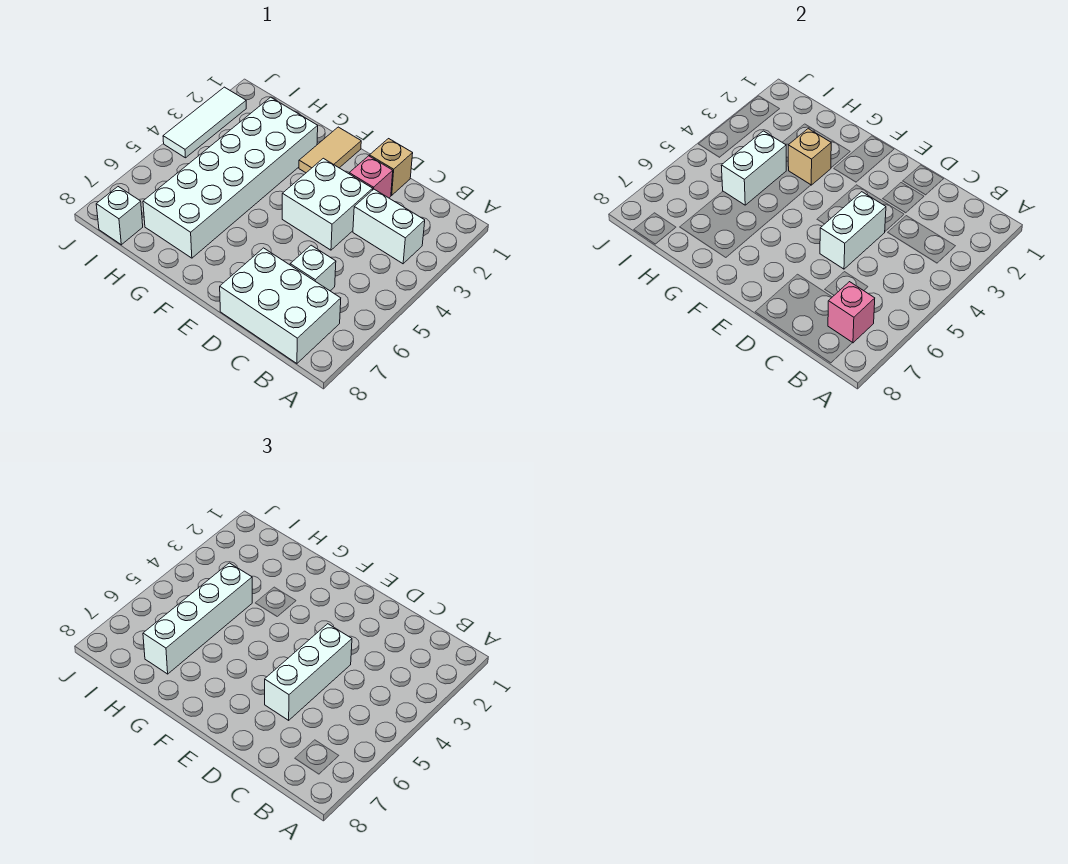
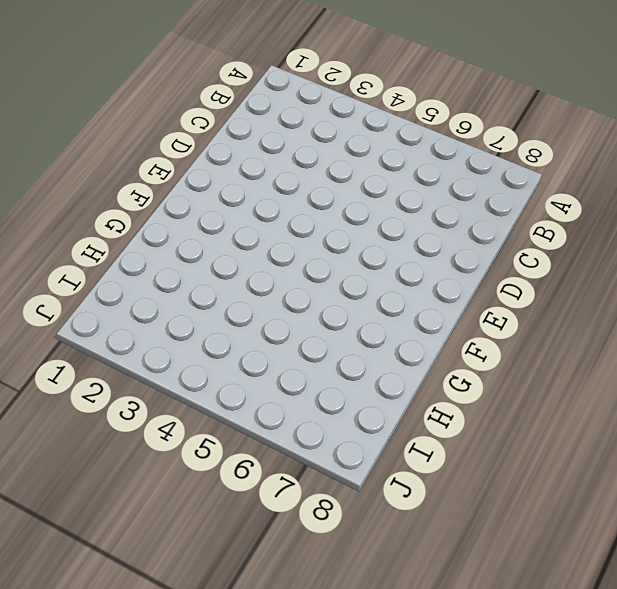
none -> white brick B3:C3 level 1
none -> white brick B7:D8 level 1
none -> white brick C6 level 1

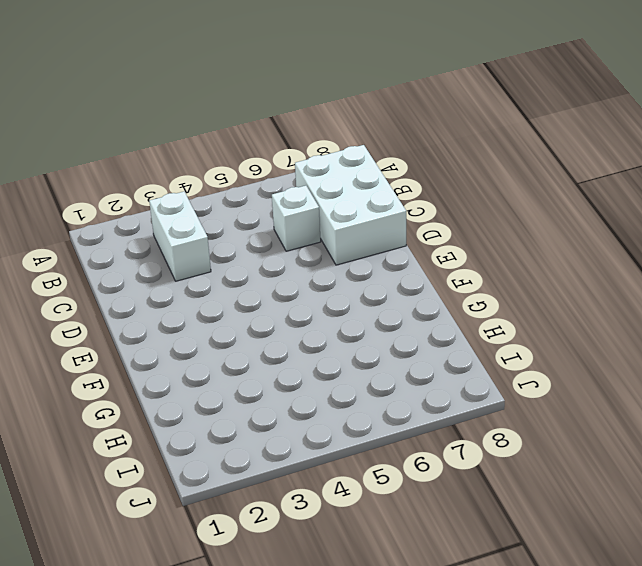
none -> tan brick D1 level 1
none -> pink brick D2 level 1
none -> white brick D3:E4 level 1

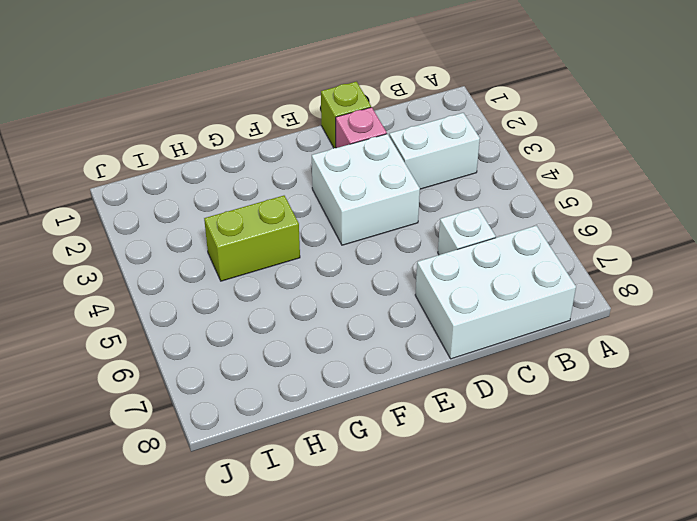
lime brick D1 level 1 -> tan brick D1 level 1
lime brick G4:H4 level 1 -> white brick G2:H7 level 1
none -> tan tile F1:F2 level 1
none -> white brick I8 level 1
none -> white tile J2:J4 level 1

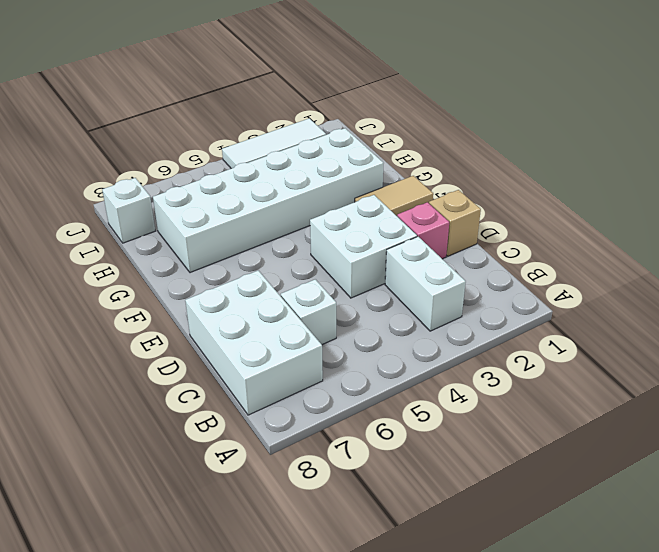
none -> pink brick B7 level 2
none -> white brick D4:D5 level 2
none -> tan brick G3 level 2

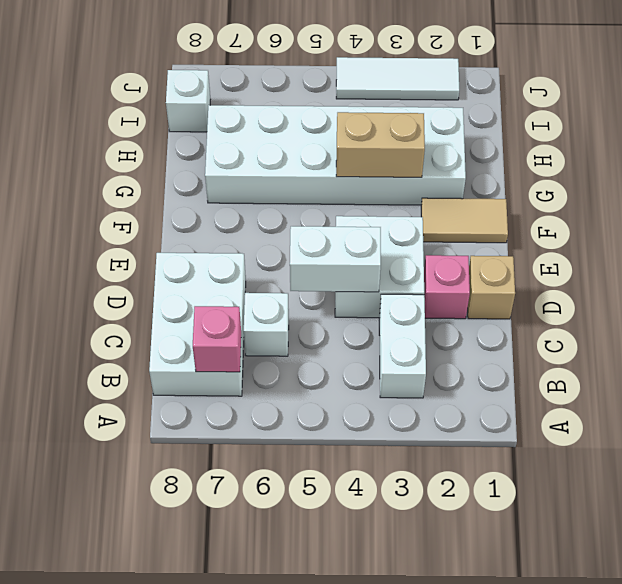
tan brick G3:G4 level 2 -> tan brick G3 level 2
none -> white brick H4:H5 level 2
none -> white brick D4:D6 level 3
none -> white brick H4:H7 level 3

